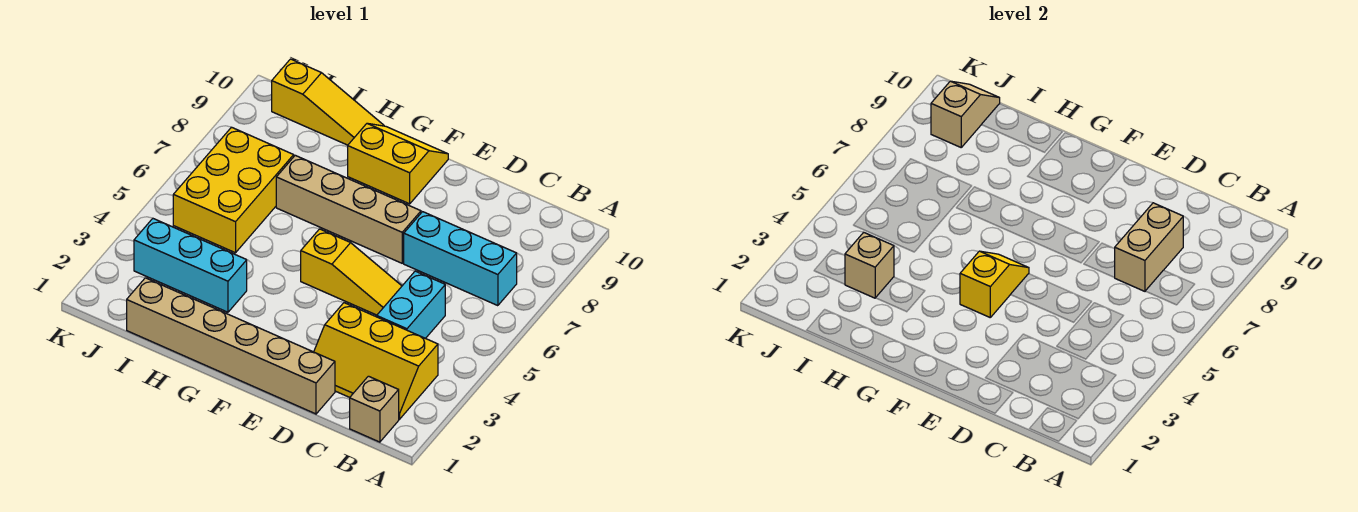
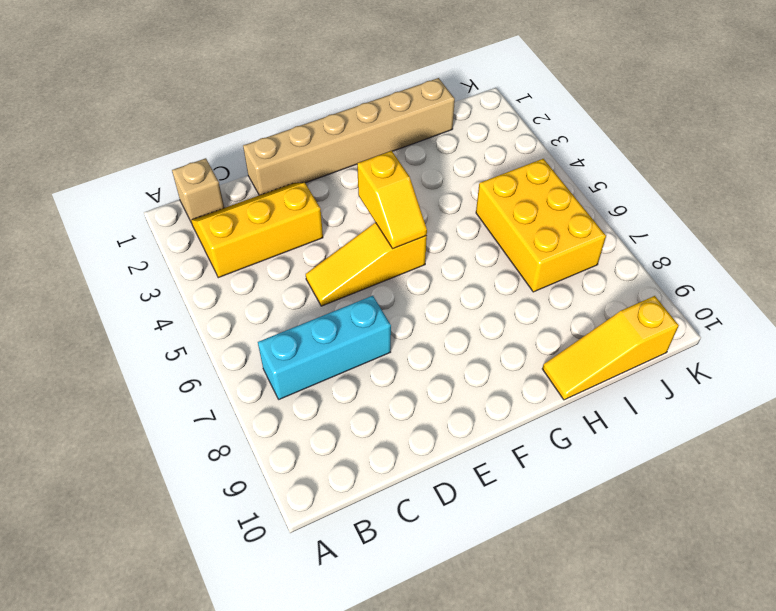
none -> cyan brick C4:C5 level 1
none -> tan brick E7:H7 level 1
none -> yellow slope F9:G10 level 1 top 9

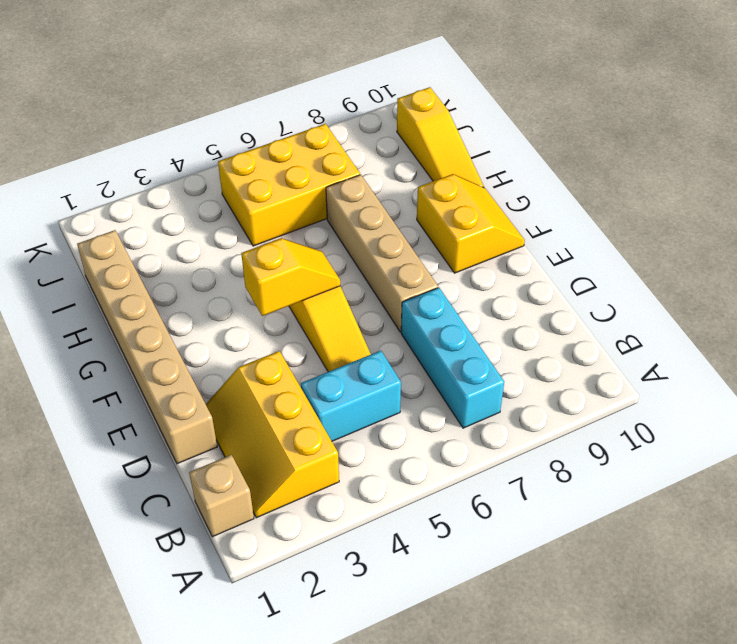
none -> cyan brick H3:J3 level 1
none -> tan brick C7:C8 level 2
none -> tan brick I3 level 2

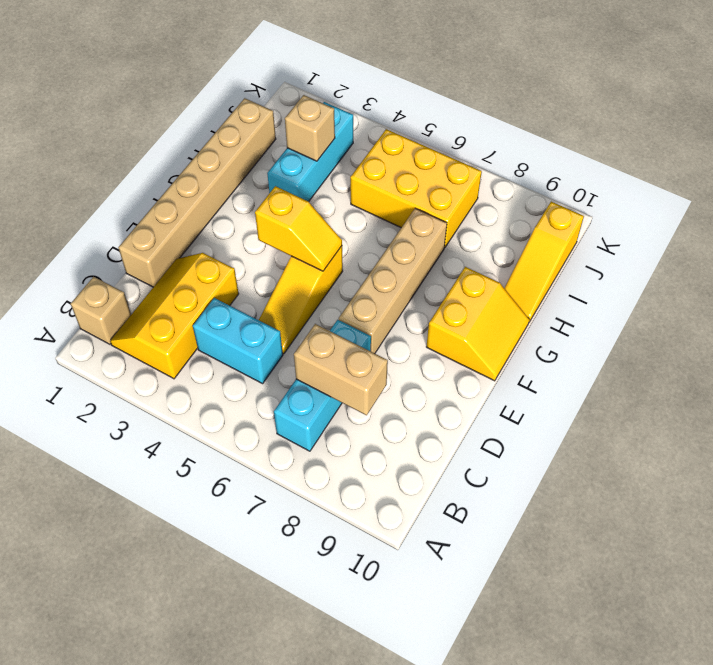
none -> tan slope J9:J10 level 2 top 9

